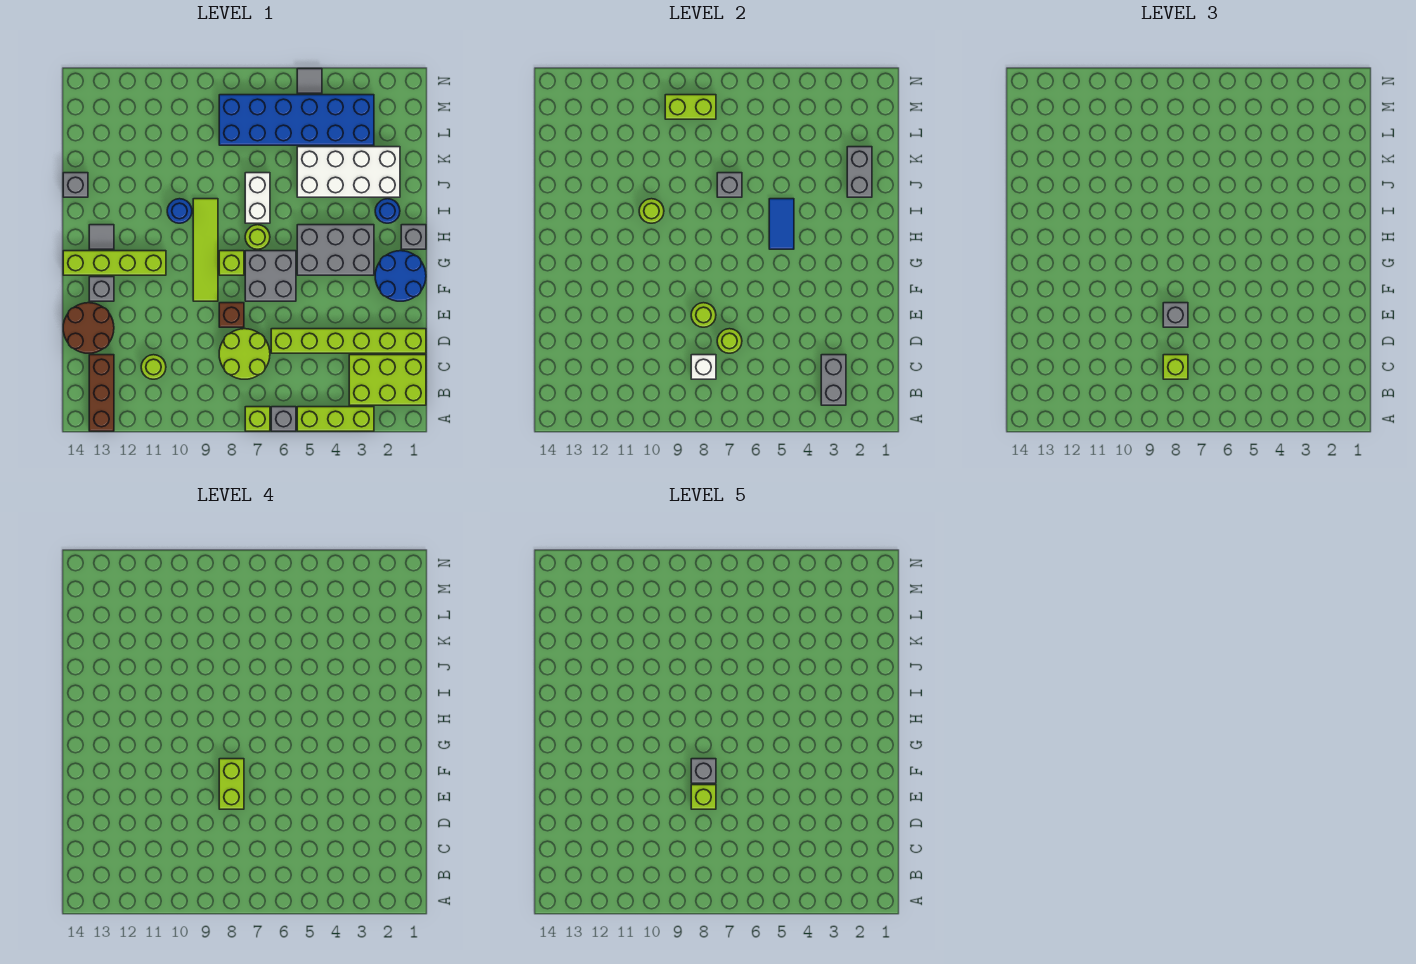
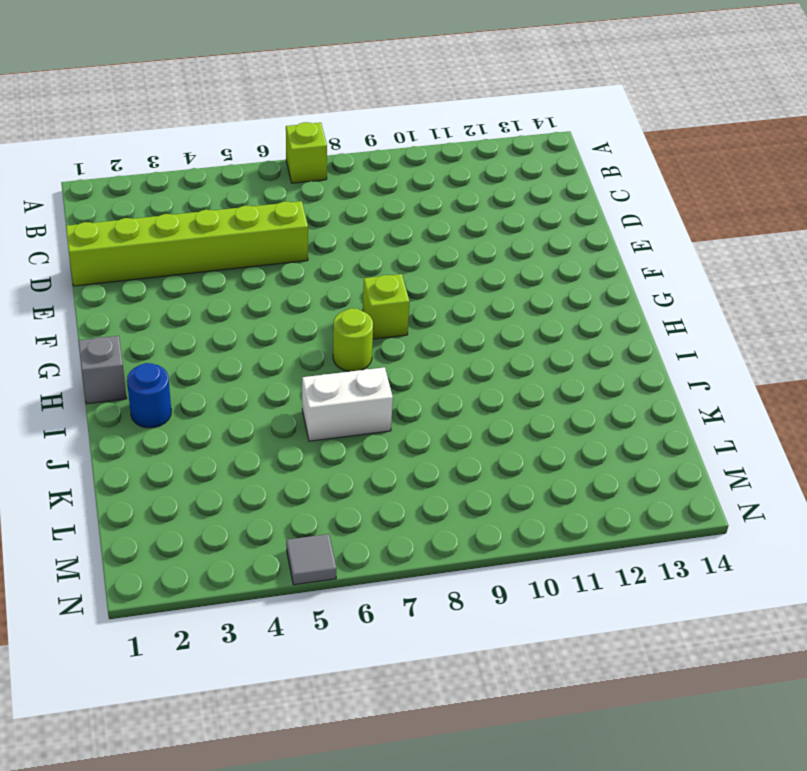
white brick J6:J7 level 1 -> white brick I7:J7 level 1
none -> lime brick A3:A5 level 1
none -> grey brick A6 level 1
none -> brown brick A13:C13 level 1
none -> lime brick B1:C3 level 1

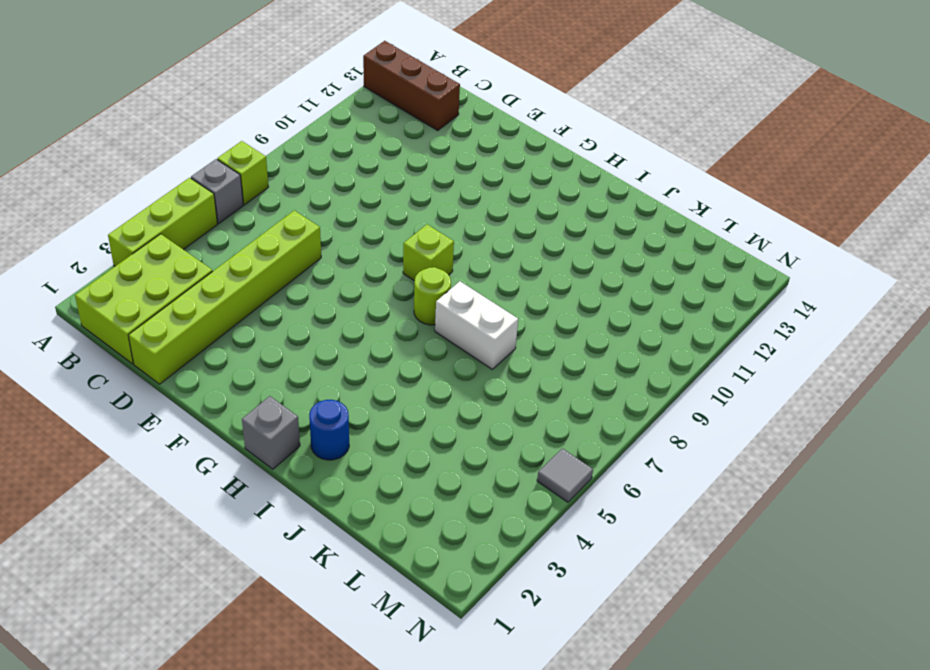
none -> lime round brick C7:D8 level 1
none -> lime round brick C11 level 1
none -> brown round brick D13:E14 level 1
none -> brown brick E8 level 1

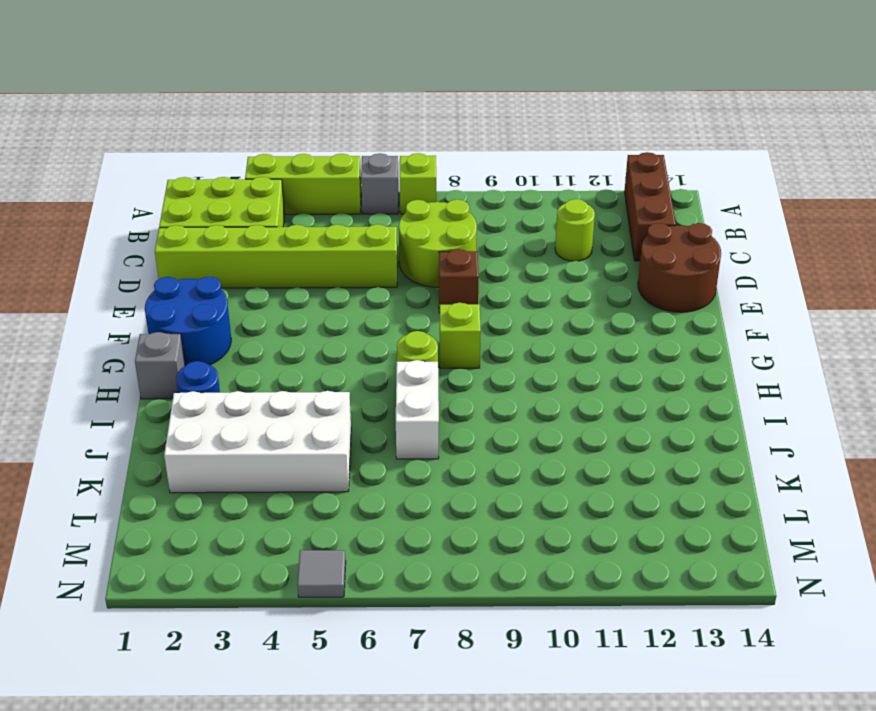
none -> grey brick F6:G7 level 1
none -> lime tile F9:I9 level 1
none -> grey brick F13 level 1
none -> grey brick G3:H5 level 1

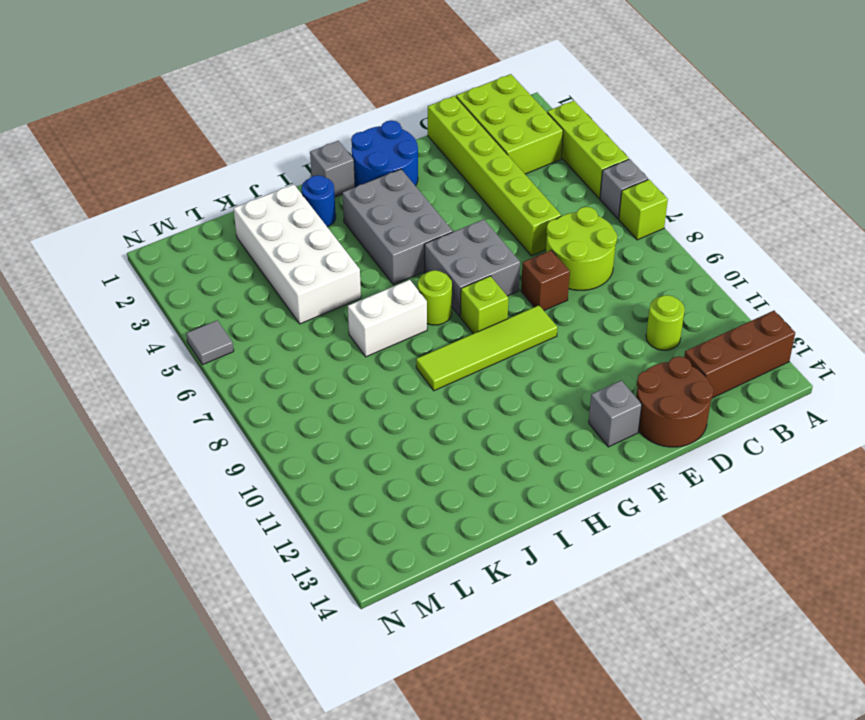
none -> lime brick G11:G14 level 1
none -> grey tile H13 level 1
none -> blue round brick I10 level 1
none -> grey brick J14 level 1

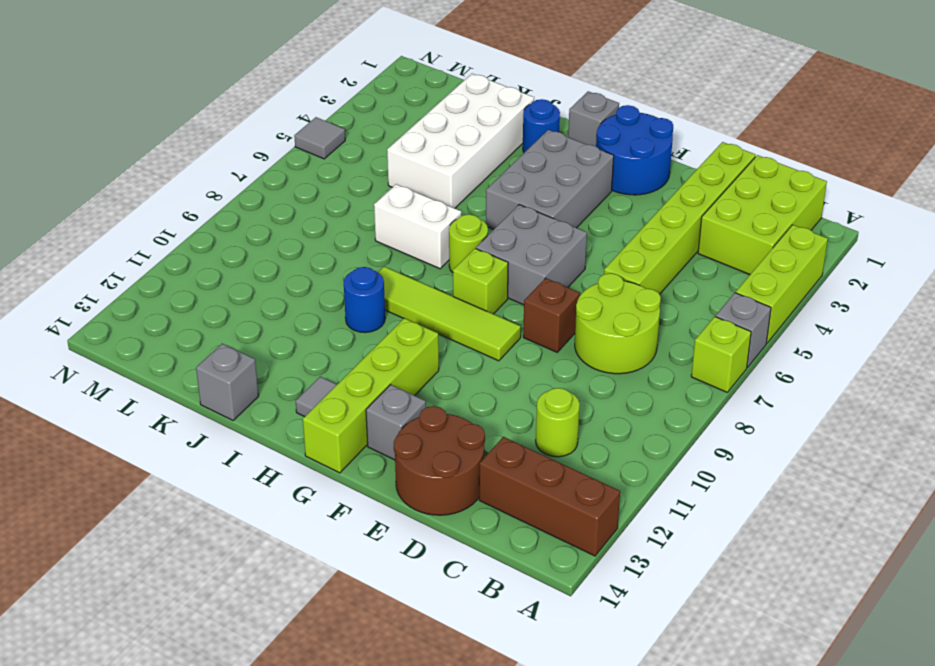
none -> blue brick L3:M8 level 1
none -> grey brick B3:C3 level 2
none -> white brick C8 level 2
none -> lime round brick D7 level 2

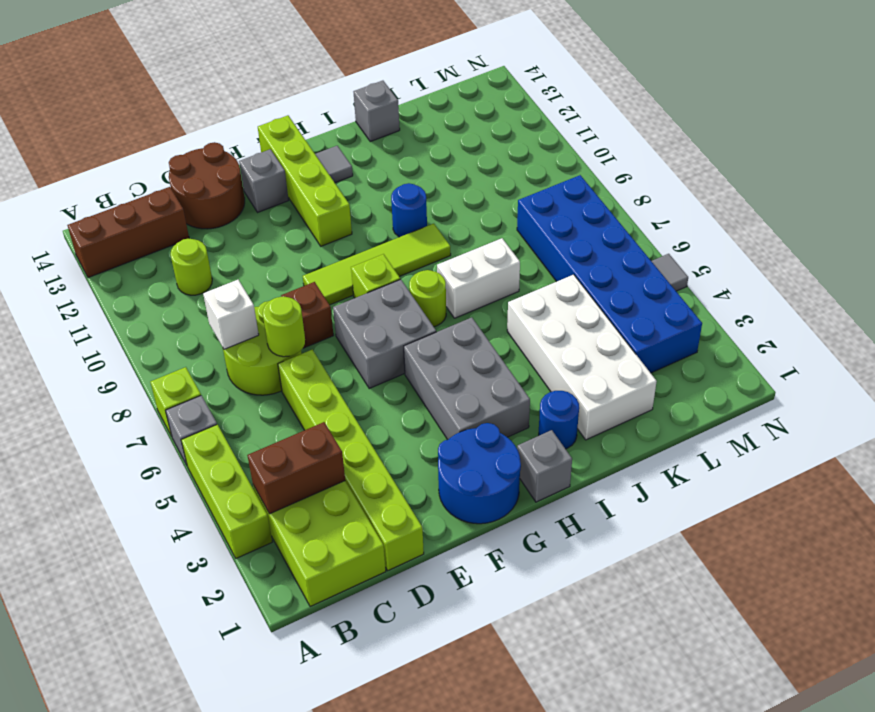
brown brick B3:C3 level 2 -> grey brick B3:C3 level 2
none -> lime round brick E8 level 2
none -> blue tile H5:I5 level 2
none -> lime round brick I10 level 2
none -> grey brick J2:K2 level 2

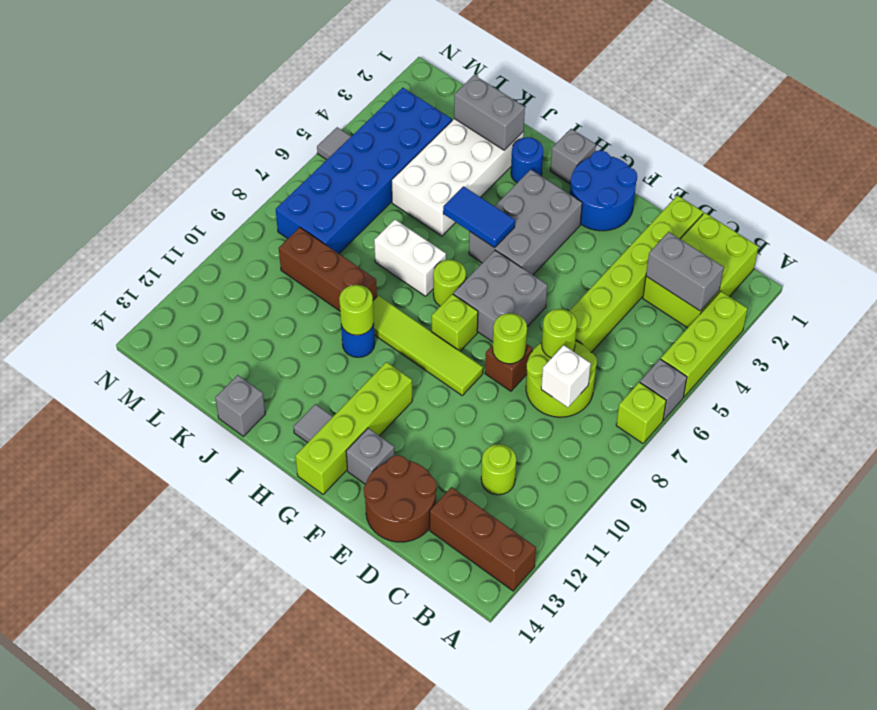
brown brick J9:L9 level 1 -> none
none -> grey brick J7 level 2
none -> lime brick M8:M9 level 2
none -> lime brick C8 level 3
none -> grey brick E8 level 3

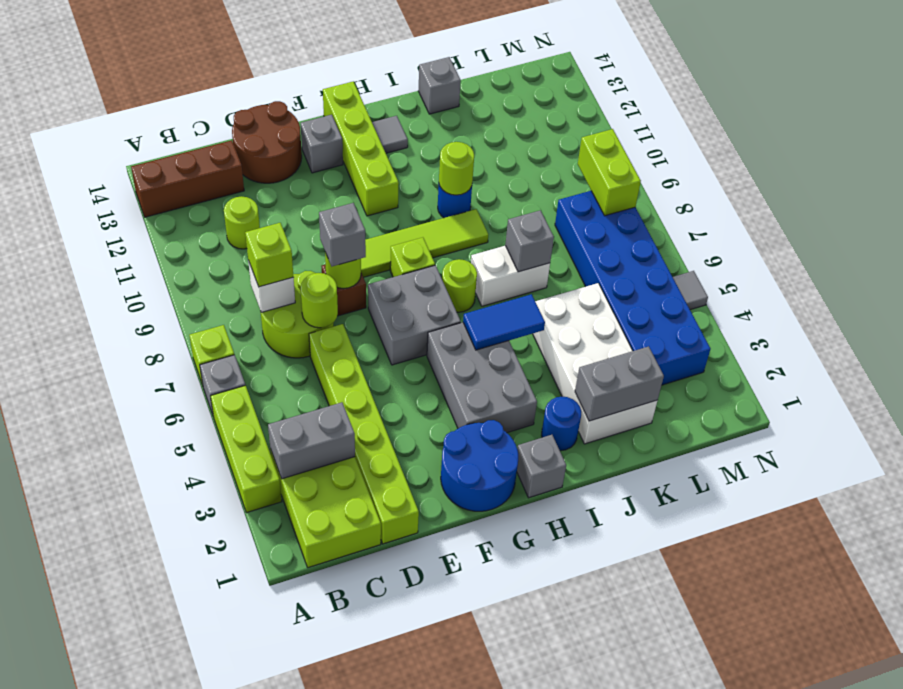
none -> lime brick E8:F8 level 4
none -> lime brick E8 level 5
none -> grey brick F8 level 5

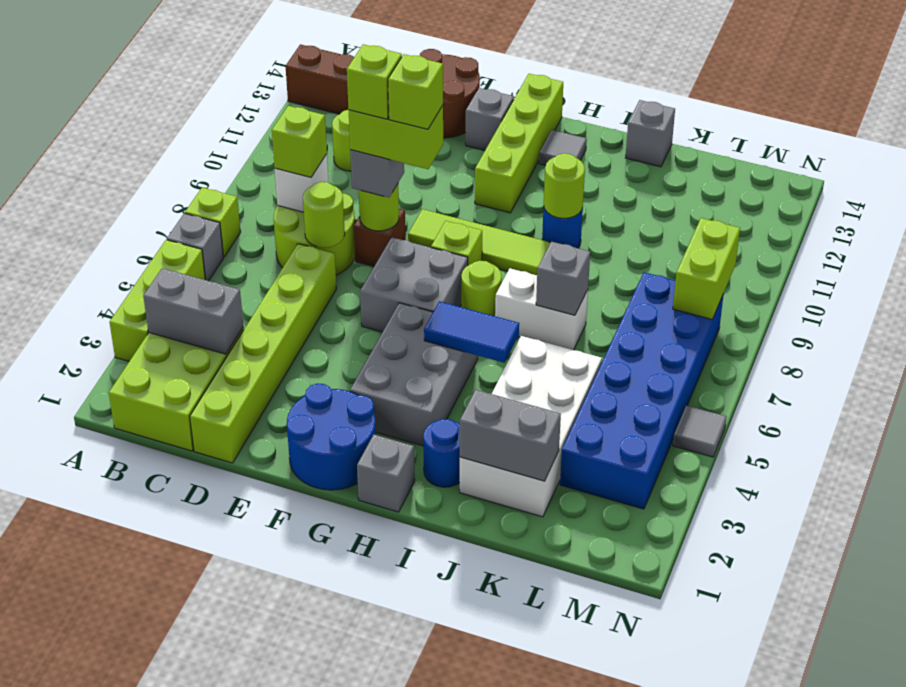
lime brick F8 level 5 -> grey brick F8 level 5

